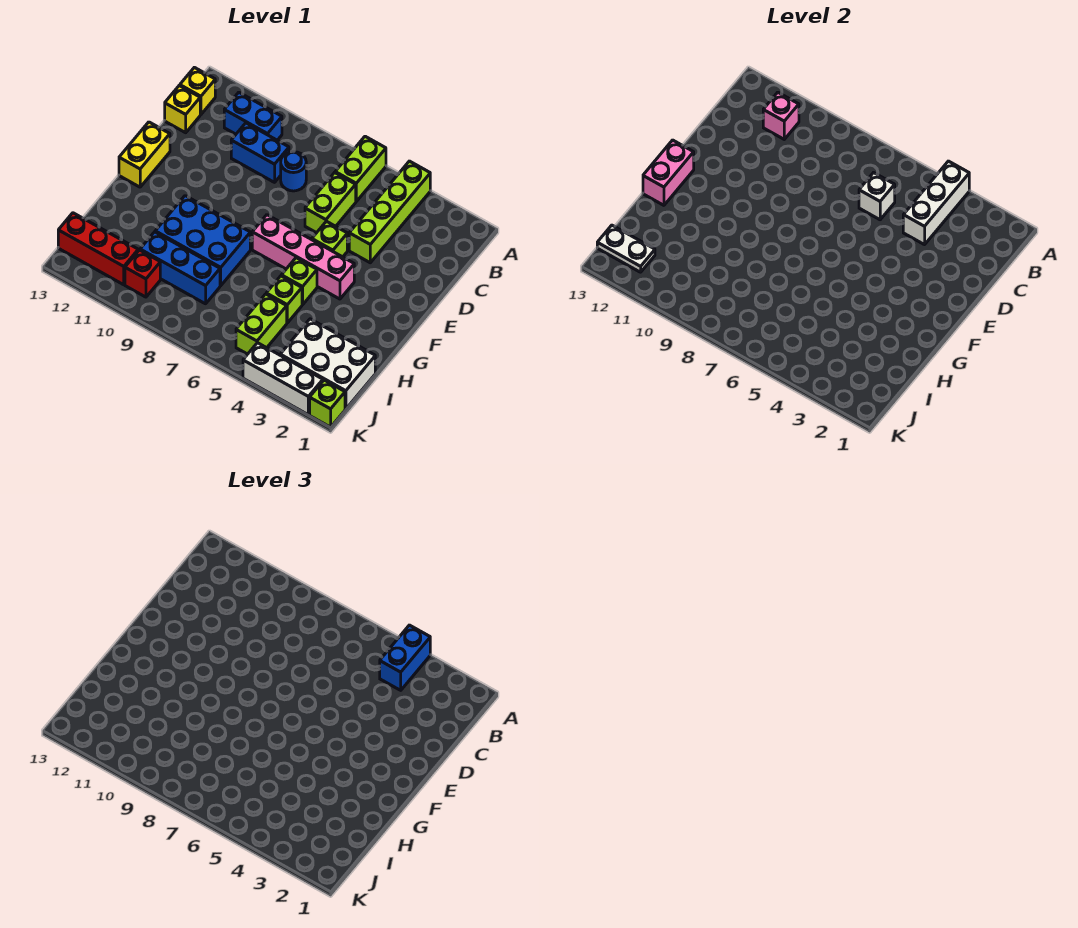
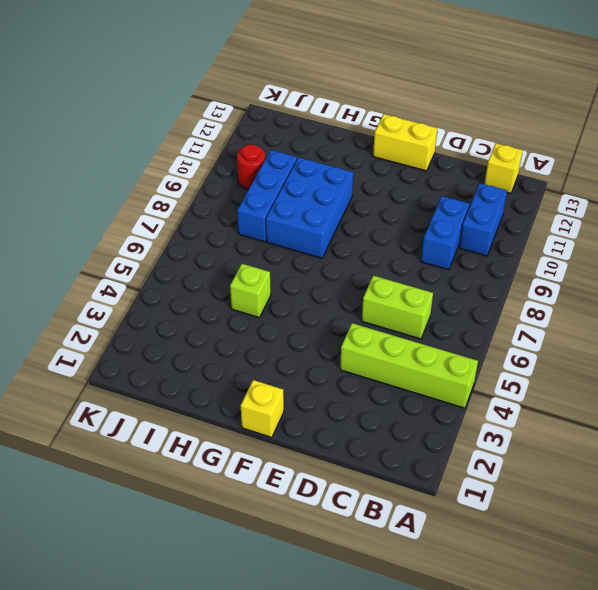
yellow brick F1 level 1 -> yellow brick C13 level 1
red round brick J10 level 1 -> red brick J10 level 1
none -> lime brick A6:B6 level 1
none -> blue round brick C8 level 1
none -> lime brick E5 level 1

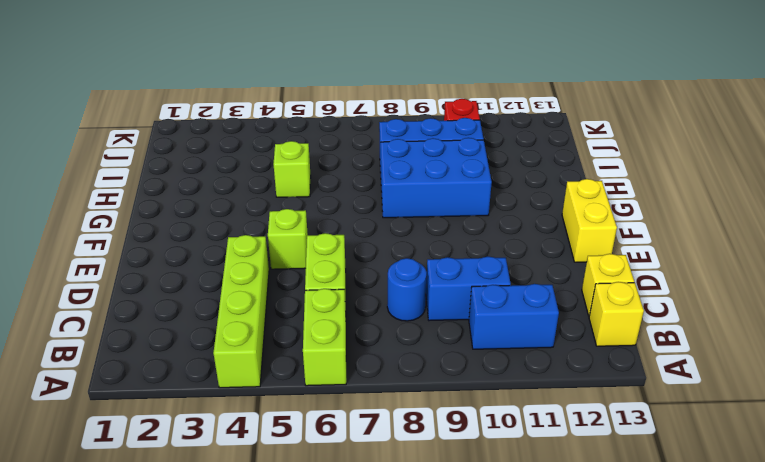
none -> pink brick F4:F7 level 1
none -> lime brick G5 level 1
none -> white brick I1:J3 level 1

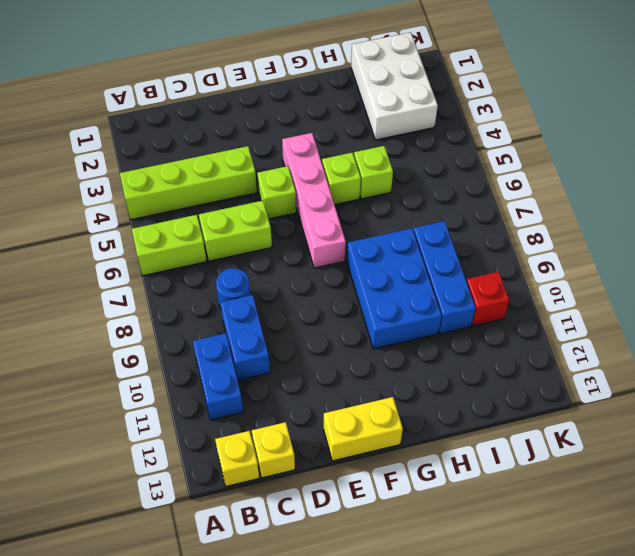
none -> lime brick I5:J5 level 1
none -> red brick J11:J13 level 1
none -> lime brick K1 level 1

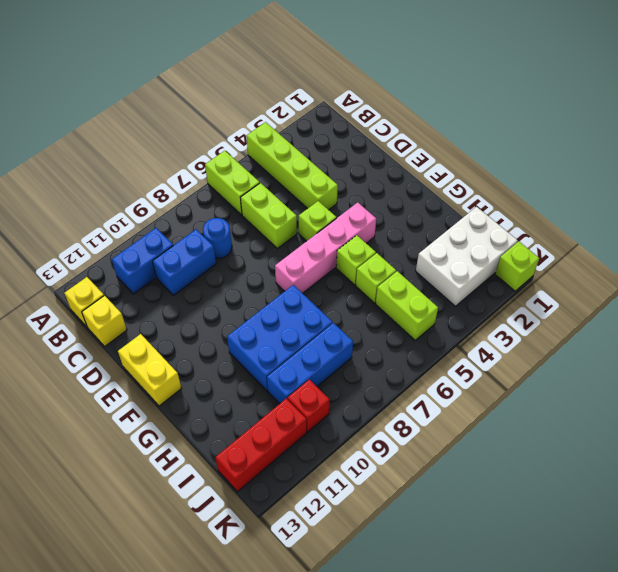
none -> white brick K2:K4 level 1
none -> white brick A4:C4 level 2
none -> pink brick B11 level 2

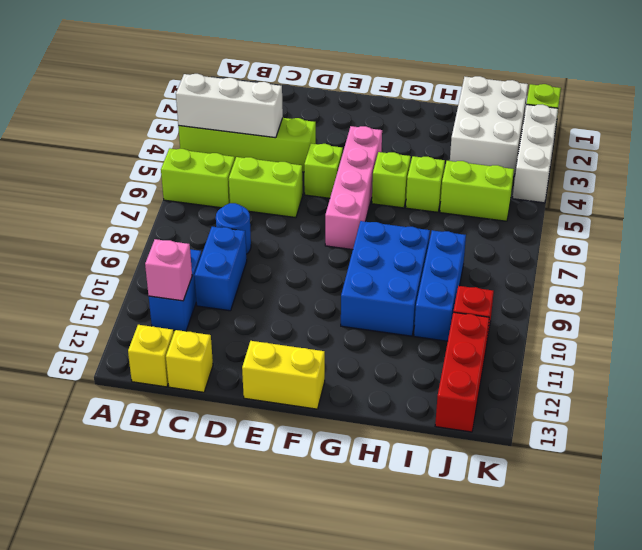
none -> white brick C6 level 2
none -> pink brick F13:G13 level 2
none -> white plate J12:J13 level 2

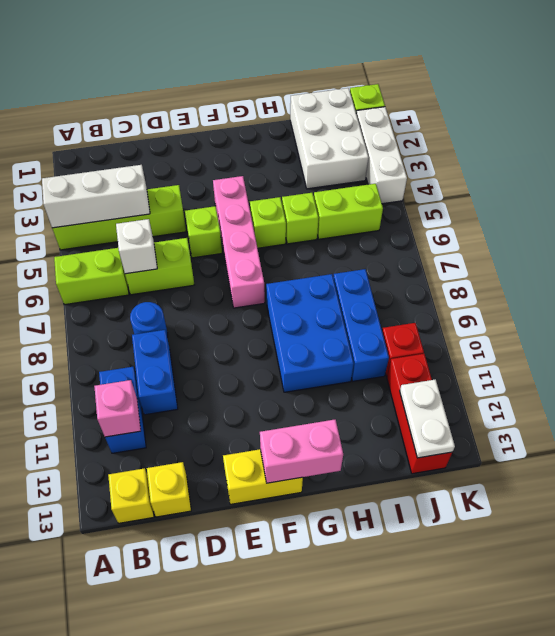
none -> blue brick A4:B4 level 3

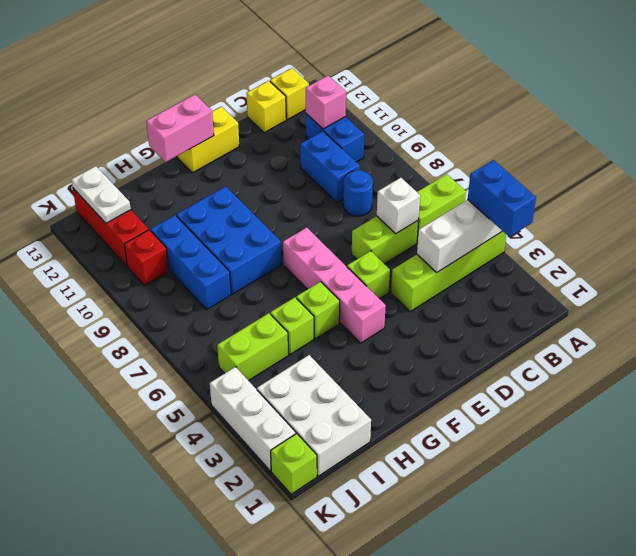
blue brick A3:A4 level 3 -> blue brick A4:B4 level 3

